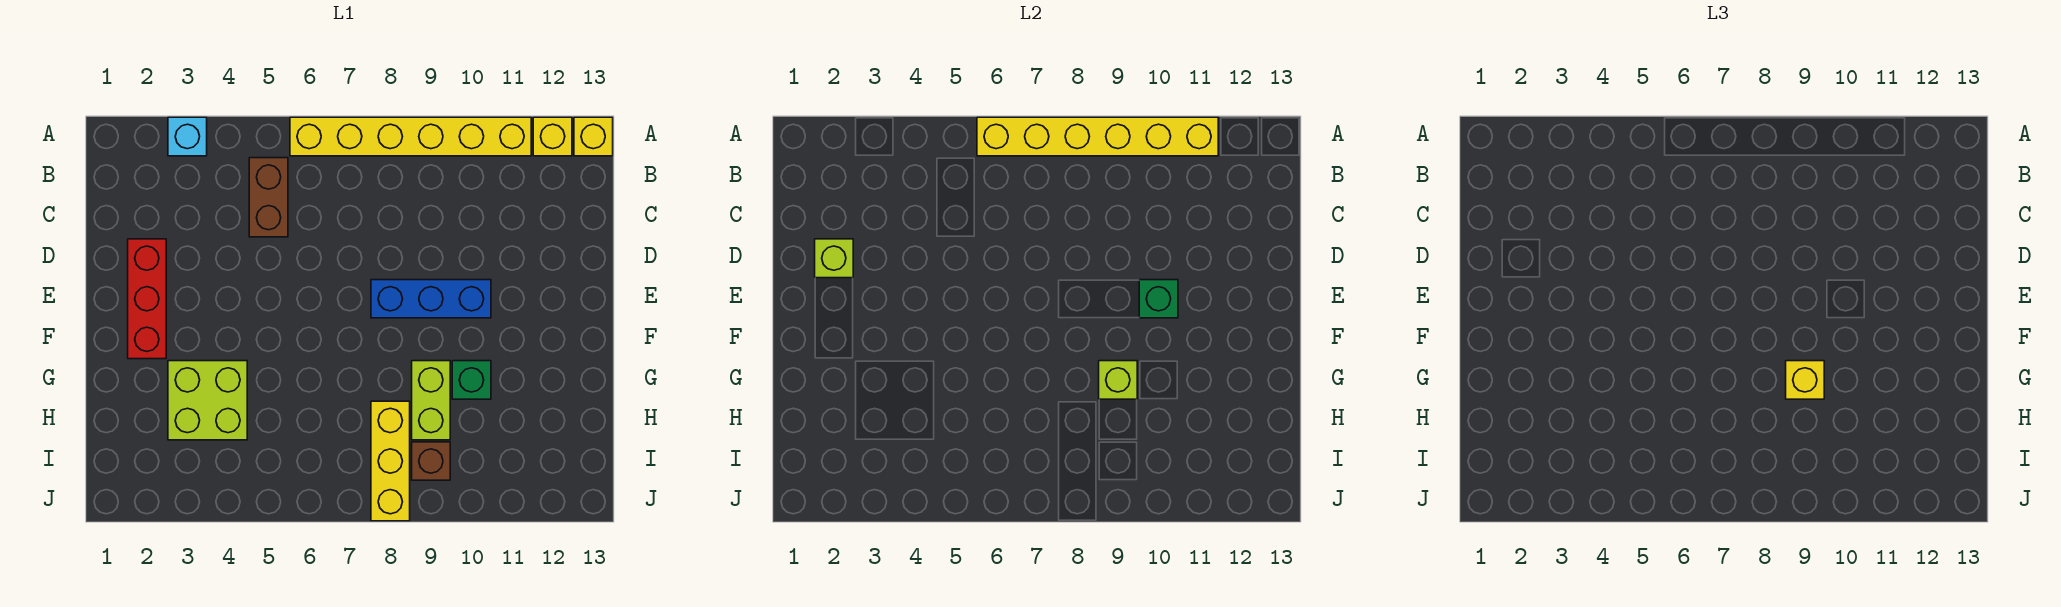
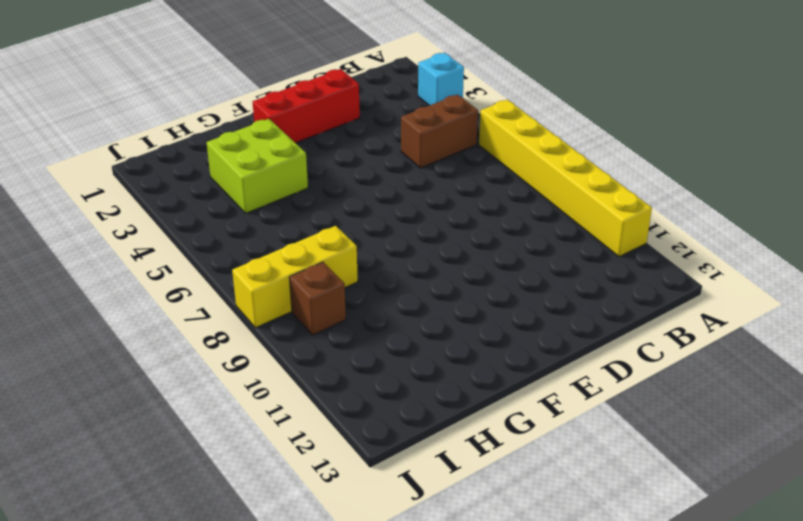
none -> yellow brick A12 level 1
none -> yellow brick A13 level 1
none -> blue brick E8:E10 level 1

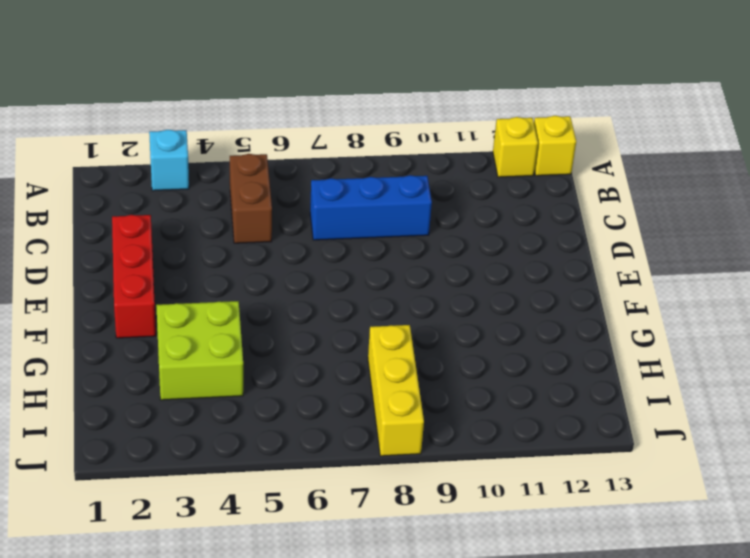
blue brick C7:C9 level 1 -> blue brick E8:E10 level 1
none -> yellow brick A6:A11 level 1
none -> lime brick G9:H9 level 1
none -> green brick G10 level 1

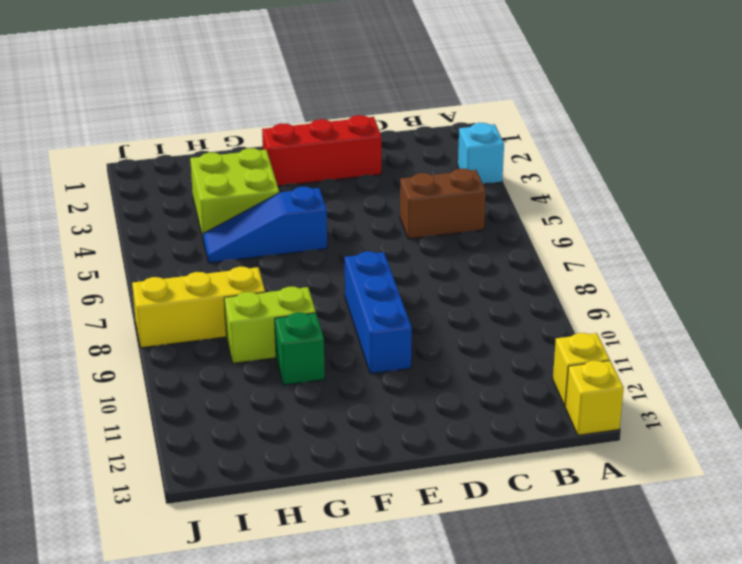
blue slope F5:H5 level 1 top F -> none
none -> yellow brick A6:A11 level 1
none -> brown brick I9 level 1
none -> yellow brick A6:A11 level 2

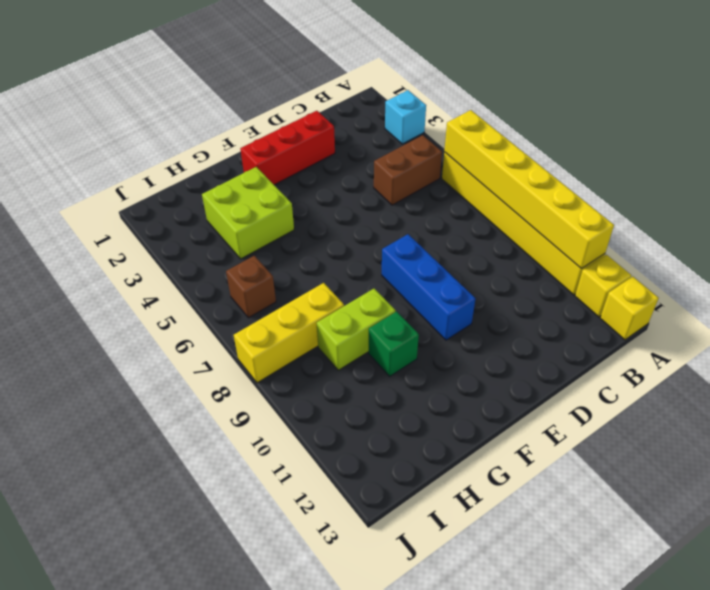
brown brick I6 level 1 -> brown brick I9 level 1
none -> lime brick D2 level 2
none -> green brick E10 level 2
none -> lime brick G9 level 2

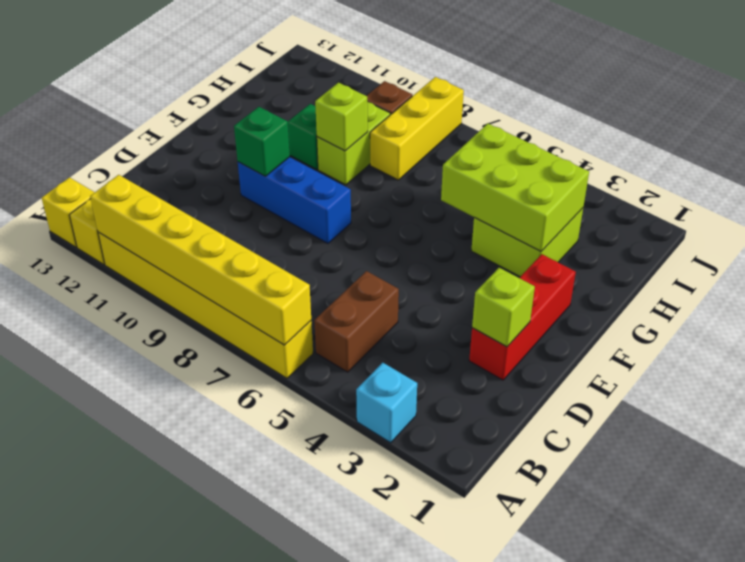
lime brick G3:H5 level 2 -> none
none -> yellow brick G9 level 3

